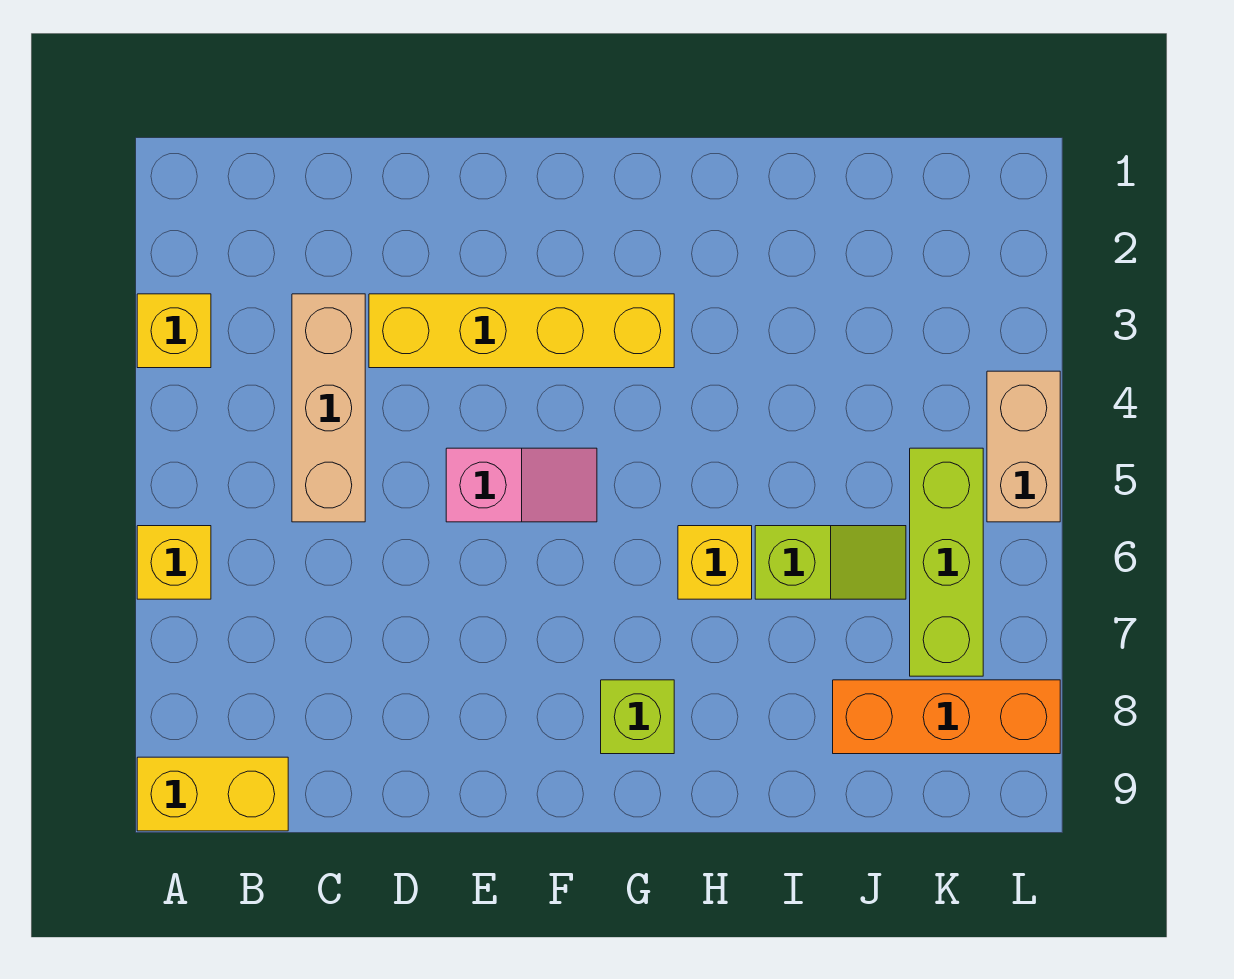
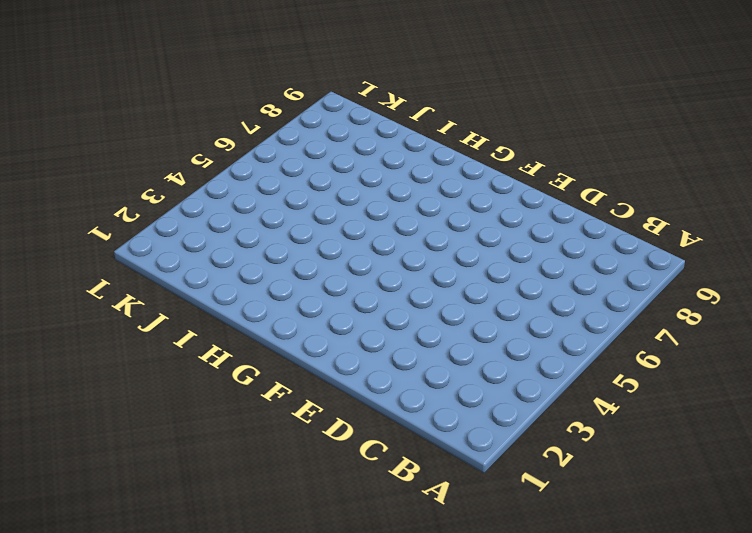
none -> yellow brick A3 level 1
none -> yellow brick A6 level 1
none -> yellow brick A9:B9 level 1

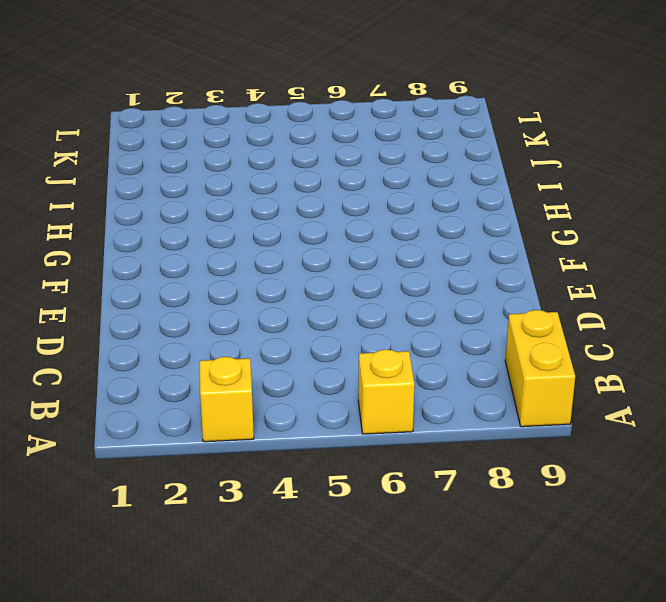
none -> tan brick C3:C5 level 1
none -> yellow brick D3:G3 level 1
none -> pink slope E5:F5 level 1 top E

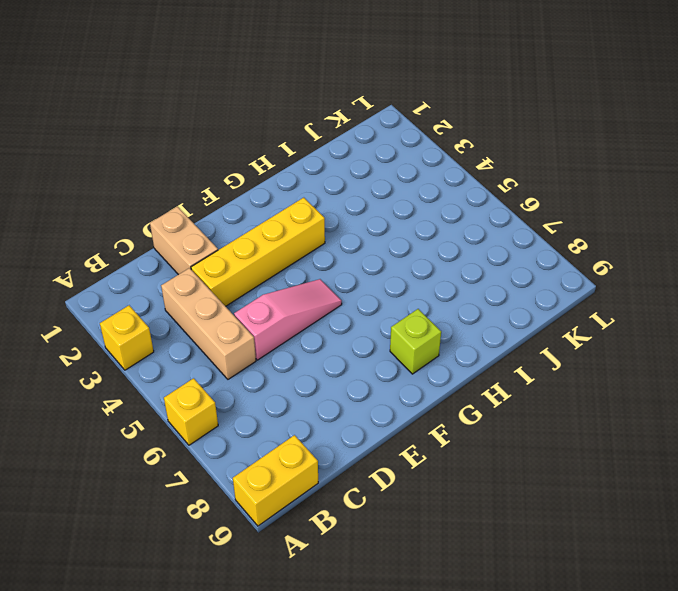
tan brick D1:D2 level 1 -> tan brick L4:L5 level 1
pink slope D5:F5 level 1 top D -> pink slope E5:F5 level 1 top E
none -> yellow brick H6 level 1
none -> lime slope I6:J6 level 1 top I
none -> orange brick J8:L8 level 1

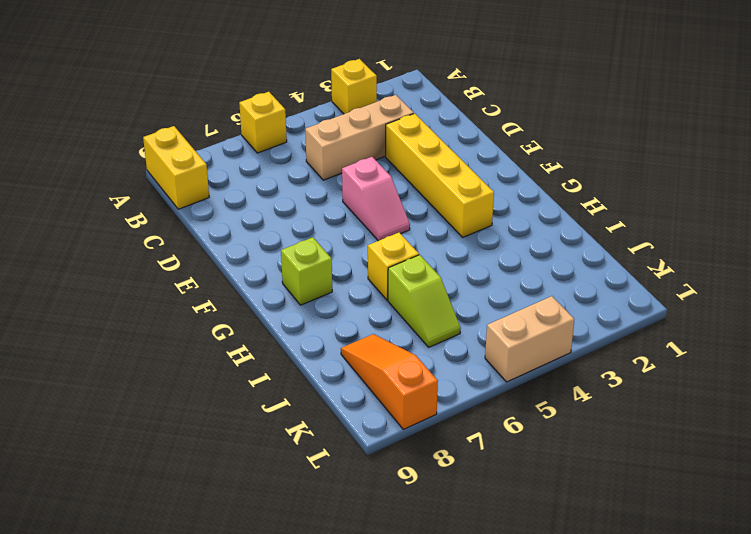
orange slope J8:L8 level 1 top L -> orange brick J8:L8 level 1
none -> lime brick K5:K7 level 1

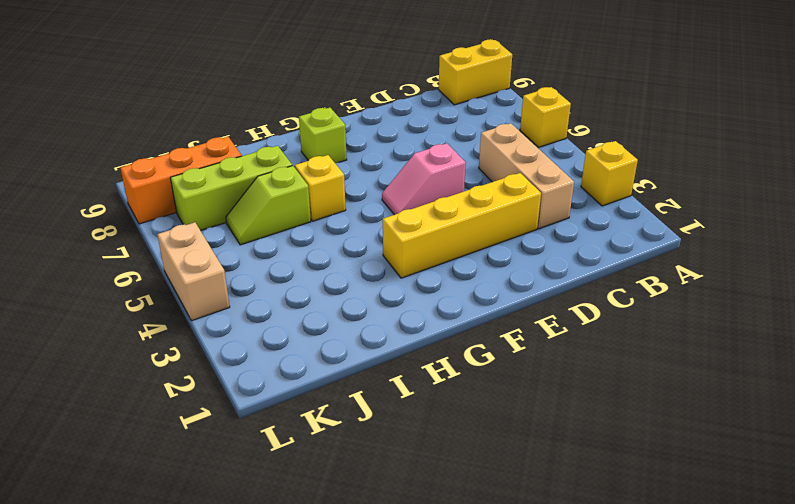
lime brick I7:K7 level 1 -> lime brick K5:K7 level 1

